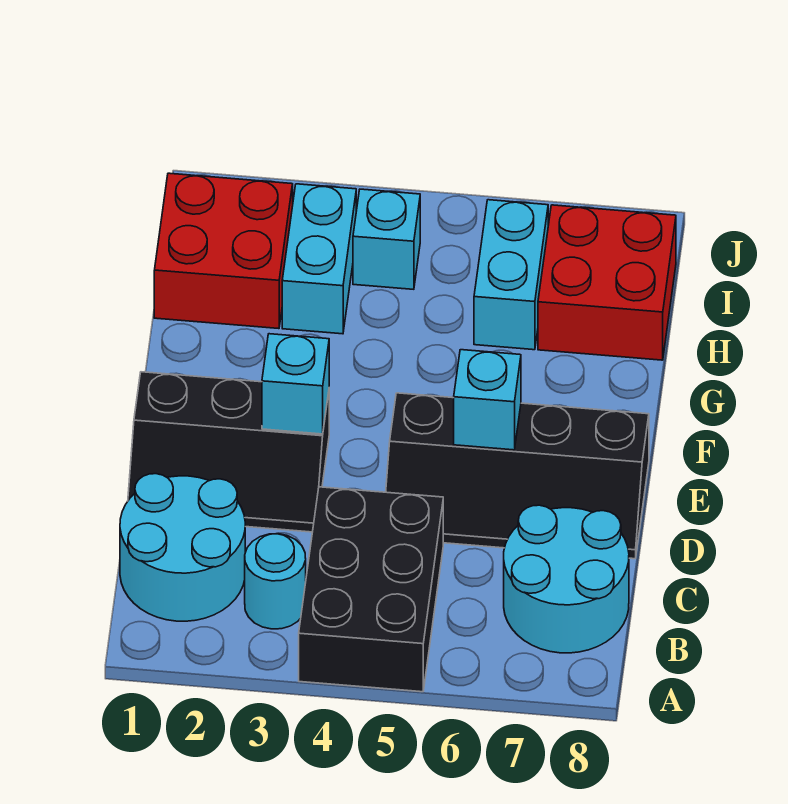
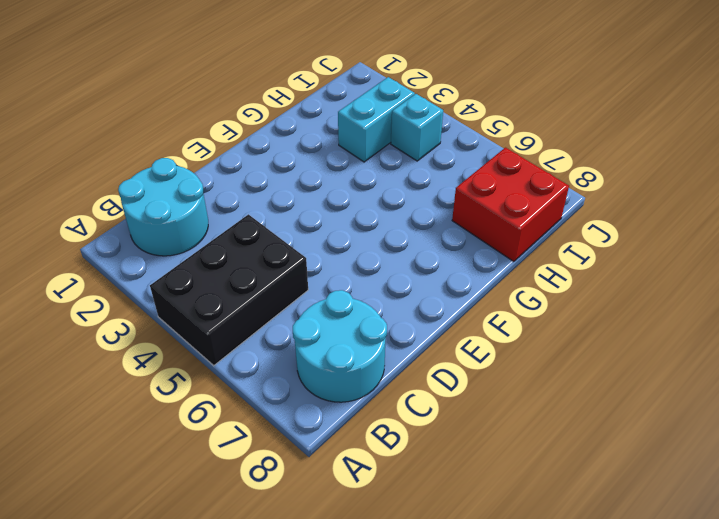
none -> cyan round brick B3 level 1
none -> black slope D1:E3 level 1 top E
none -> black slope D5:E8 level 1 top E

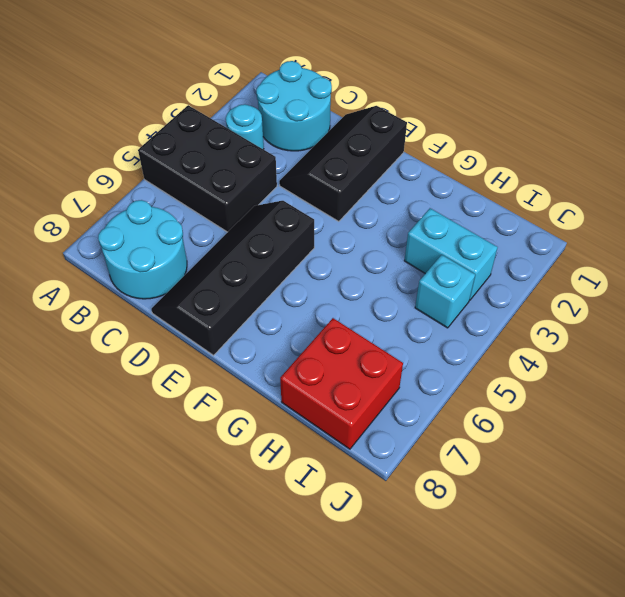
none -> red brick H1:I2 level 1
none -> cyan brick H6:I6 level 1
none -> cyan brick E3 level 2

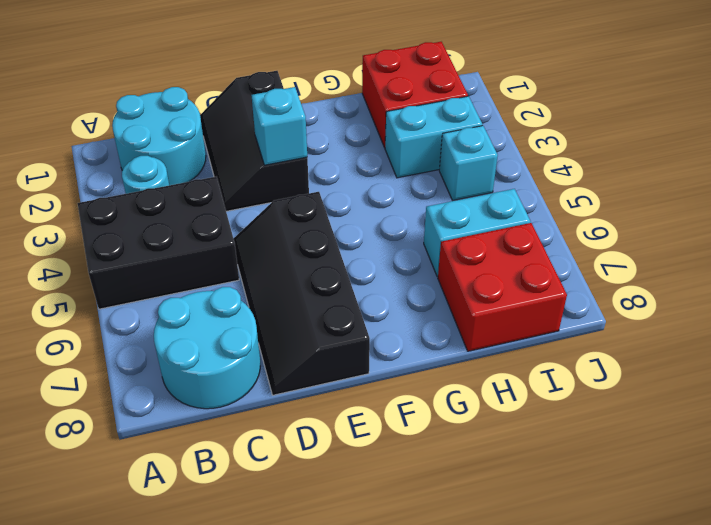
none -> cyan brick E6 level 2

